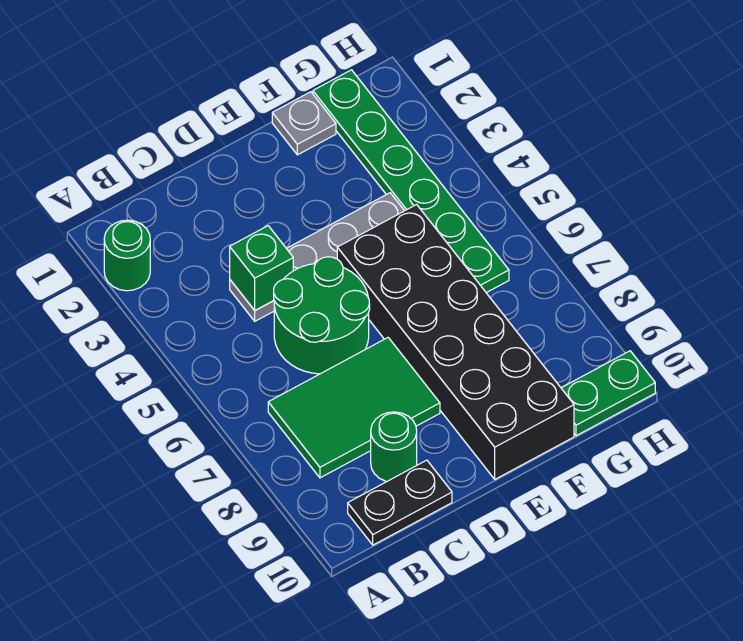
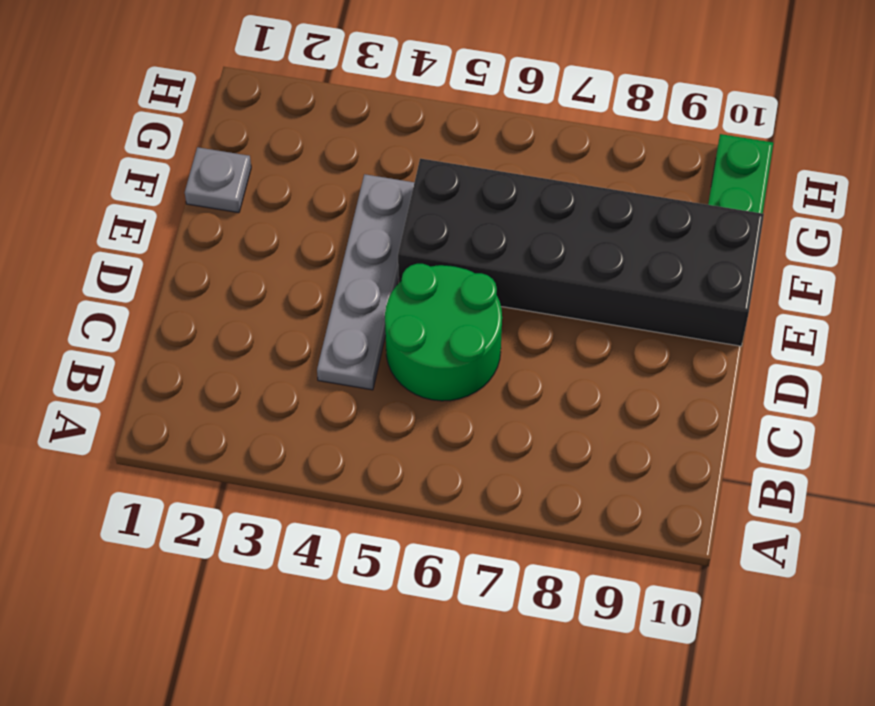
none -> green round brick A2 level 1
none -> green tile B7:D8 level 1

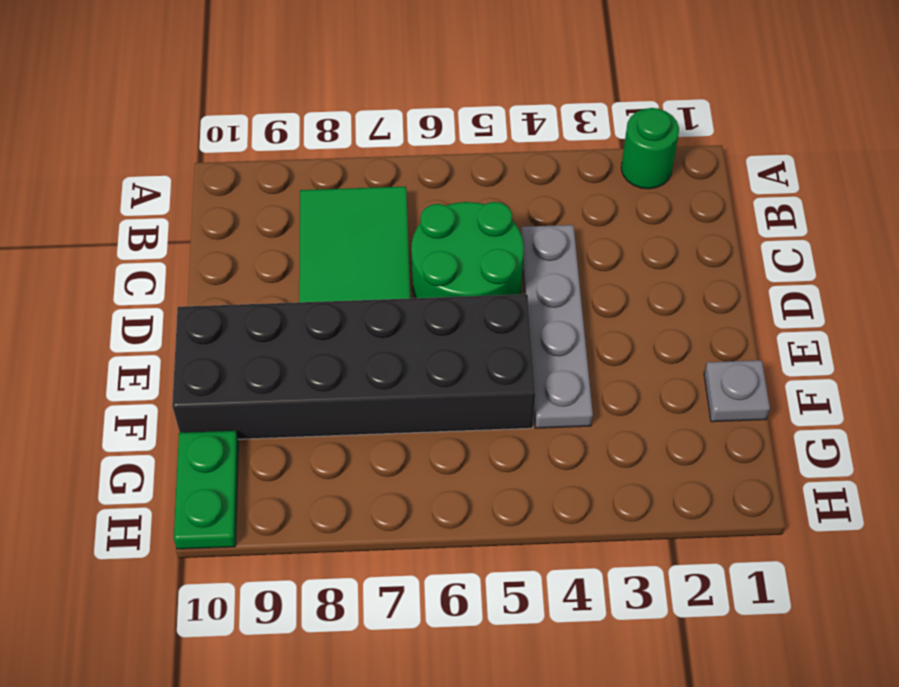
none -> black plate B10:C10 level 1
none -> green round brick C9 level 1

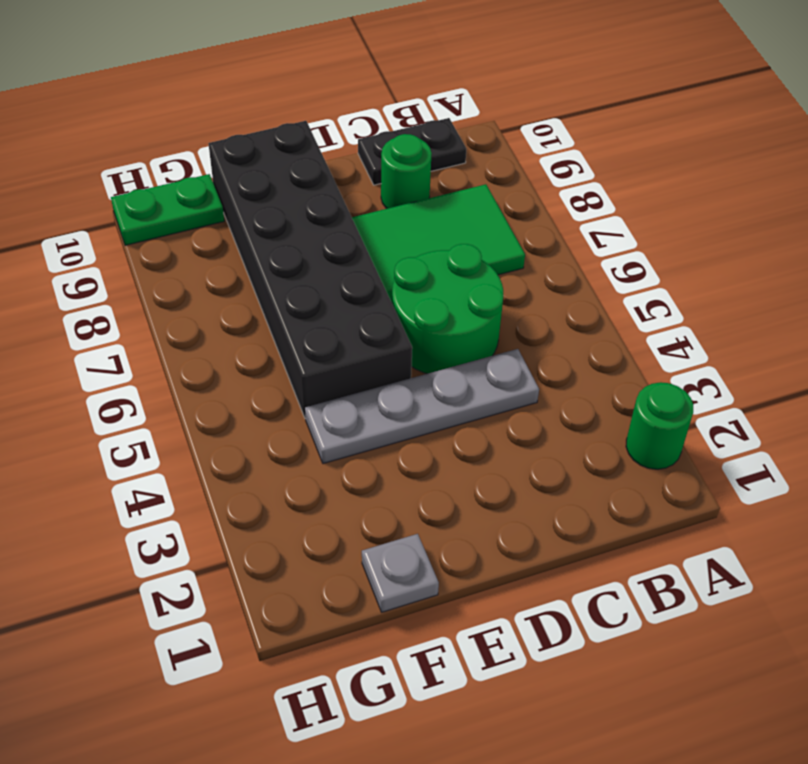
none -> green plate G1:G6 level 1
none -> green brick C4 level 2

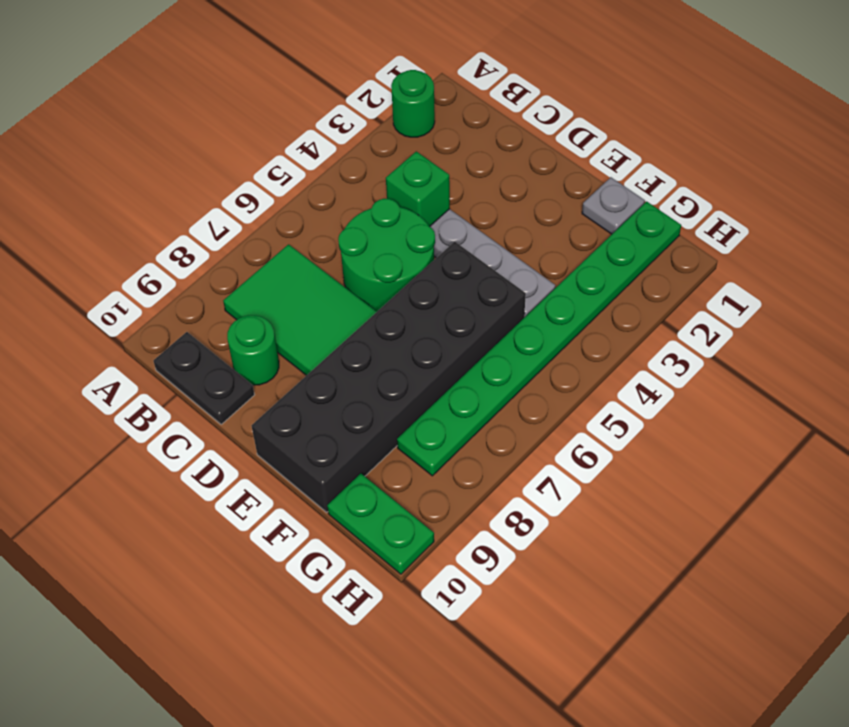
green plate G1:G8 level 1 -> green plate G1:G6 level 1

